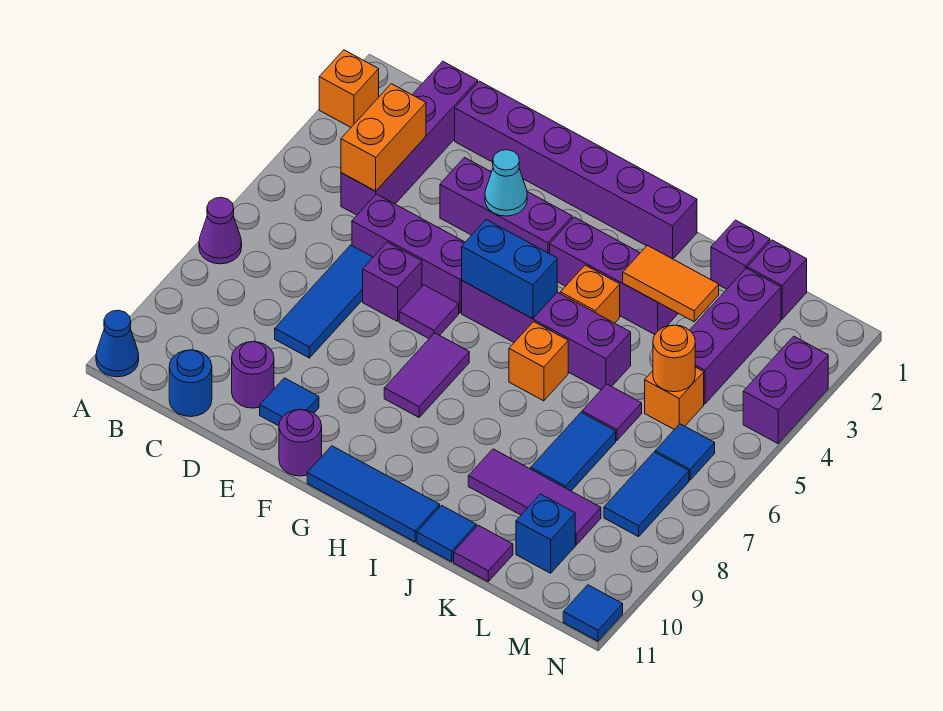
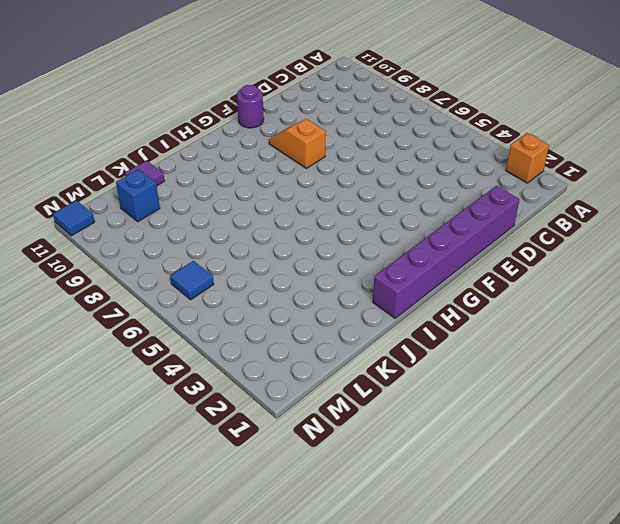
orange slope F8:F9 level 1 top 8 -> none
none -> purple cone A7 level 1
none -> blue cone A11 level 1
none -> purple brick C1:C4 level 1
none -> blue round brick C11 level 1

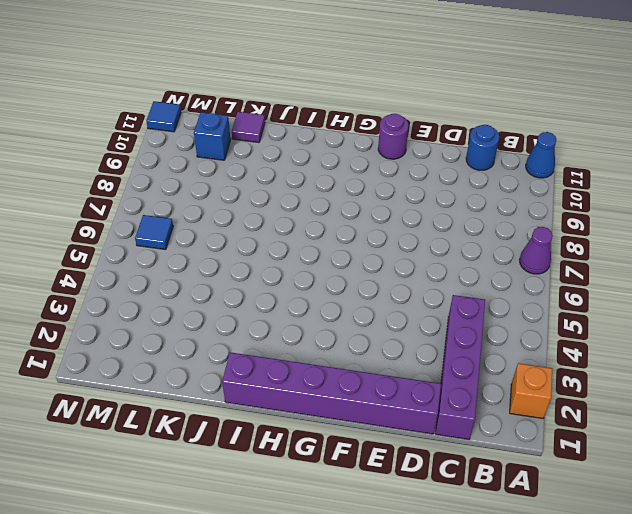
none -> purple brick D5:F5 level 1
none -> blue tile D6:D8 level 1
none -> purple round brick D10 level 1
none -> purple brick E3:G3 level 1

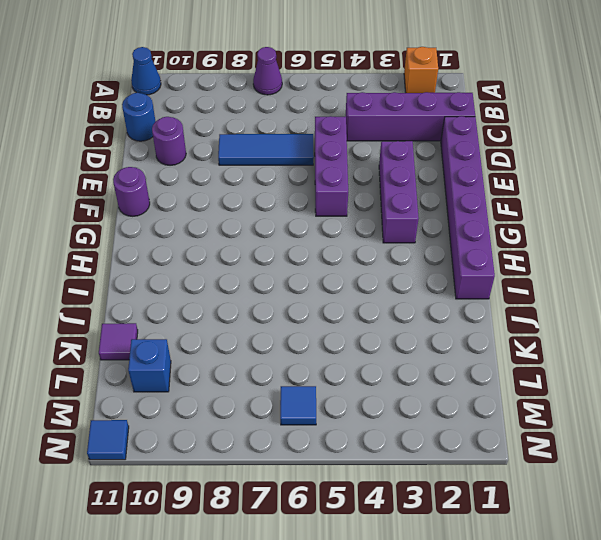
none -> purple brick E6 level 1
none -> blue tile E10 level 1
none -> purple tile F6 level 1
none -> purple brick G5:J5 level 1

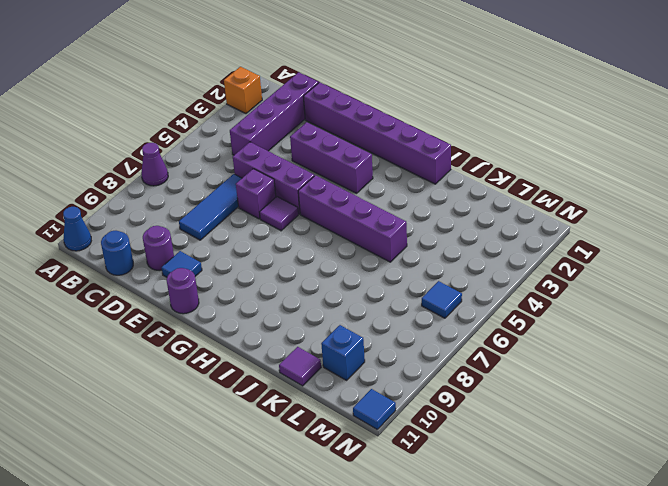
none -> purple tile G7:G8 level 1
none -> blue tile G11:I11 level 1
none -> purple brick H3:J3 level 1
none -> orange brick I4 level 1

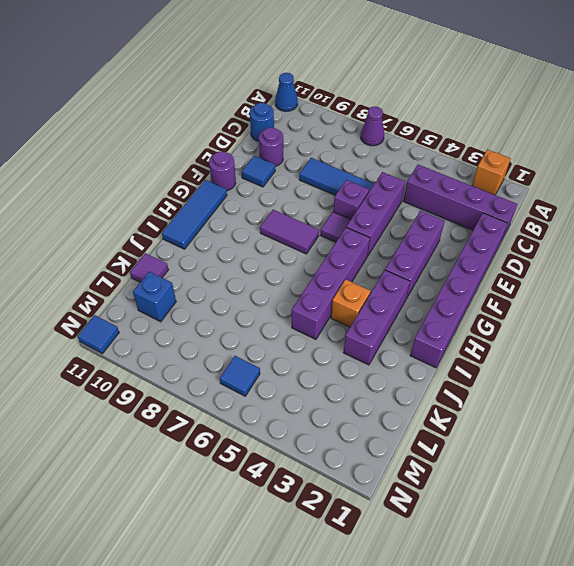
none -> orange brick I6 level 1
none -> purple tile J9:L9 level 1
none -> blue tile J11 level 1
none -> purple brick K1 level 1

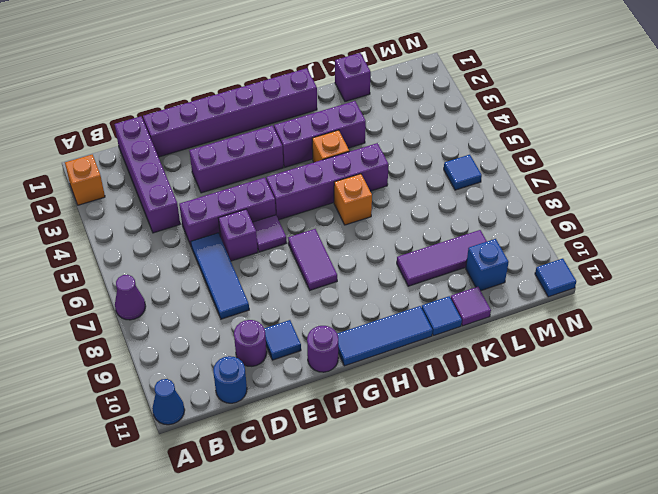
none -> purple tile K6 level 1
none -> blue tile K7:K8 level 1
none -> purple brick L1 level 1
none -> purple brick L2:L4 level 1

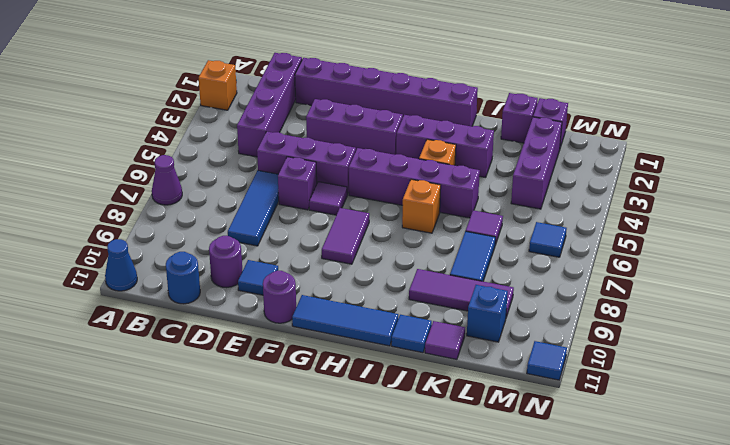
none -> orange brick L5 level 1
none -> blue tile M7:M8 level 1
none -> purple brick N3:N4 level 1
none -> orange brick C3:C4 level 2

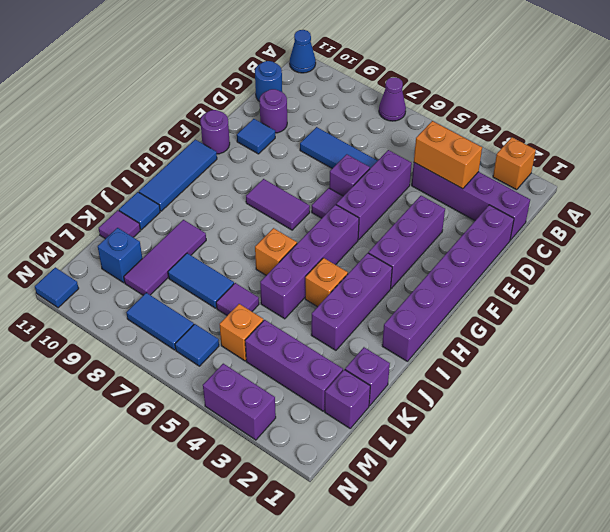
none -> cyan cone F3 level 2
none -> blue brick G5:H5 level 2
none -> orange tile J3:K3 level 2
none -> orange round brick L5 level 2

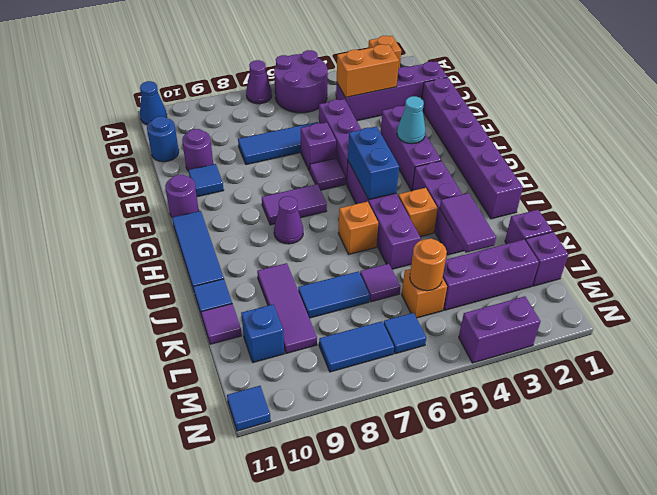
purple round brick A5:B6 level 1 -> none
purple cone H8 level 1 -> none
purple tile J3:K3 level 2 -> orange tile J3:K3 level 2

